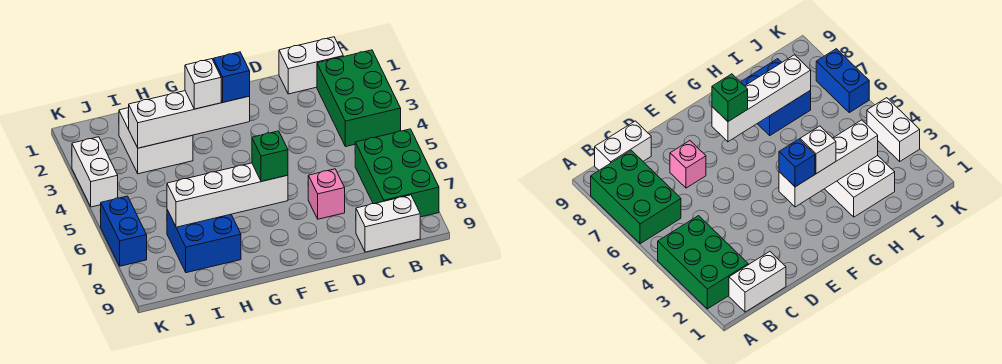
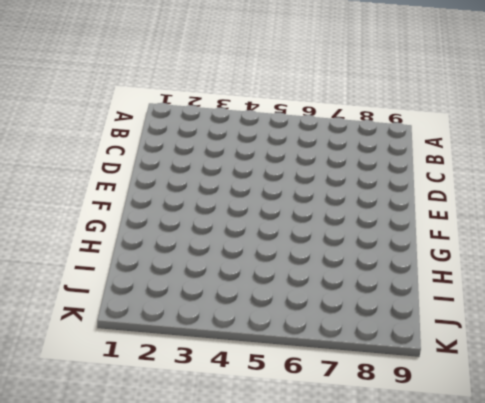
none -> green brick A2:B4 level 1
none -> green brick A6:B8 level 1
none -> white brick B1:C1 level 1

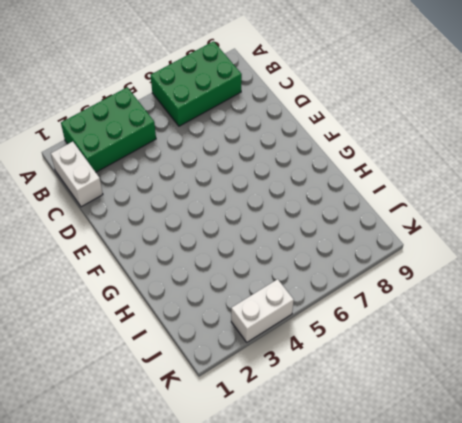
none -> white brick B9:C9 level 1
none -> pink brick D7 level 1
none -> white brick H2:I3 level 1

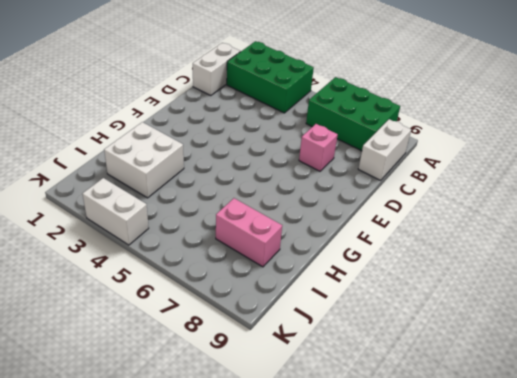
pink brick I7:I8 level 1 -> blue brick H7:I8 level 1
none -> blue brick K6:K7 level 1
none -> white brick F3:I3 level 2
none -> white brick F7:I7 level 2

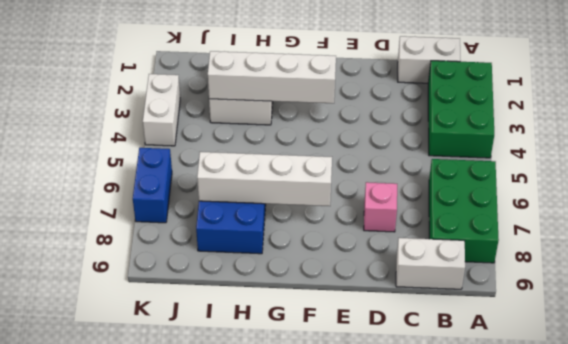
none -> blue brick F3 level 3
none -> green brick F7 level 3
none -> white brick G3 level 3

